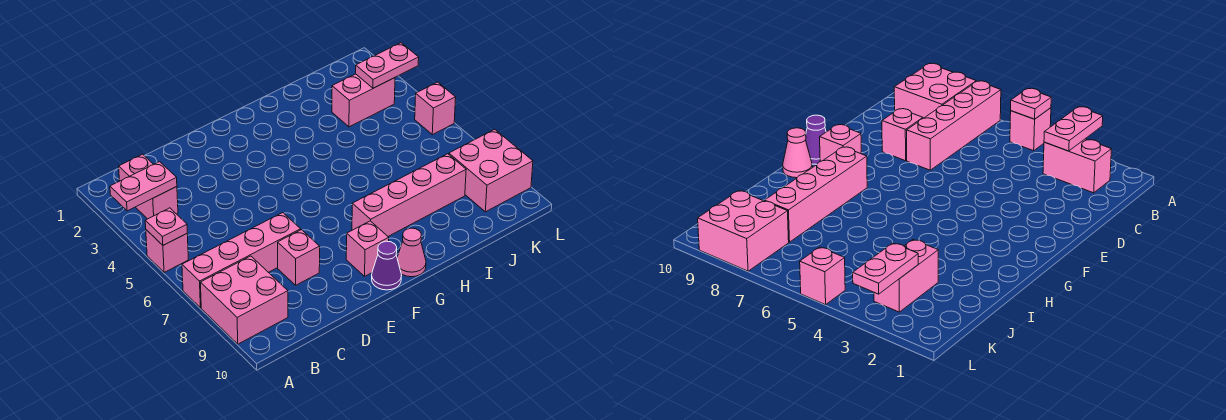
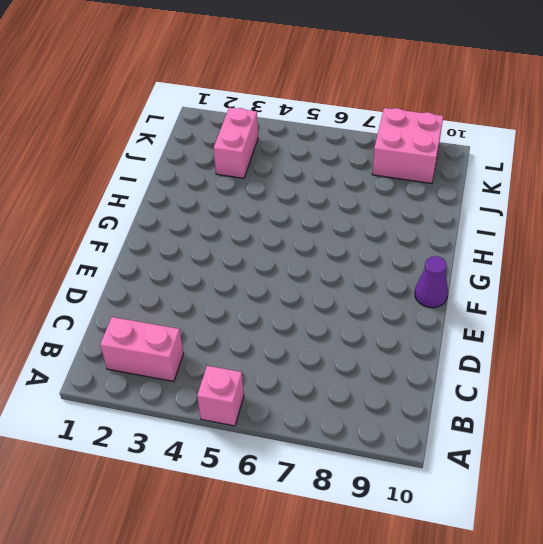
none -> pink brick A7:D7 level 1
none -> pink brick A8:B9 level 1
none -> pink brick D8 level 1

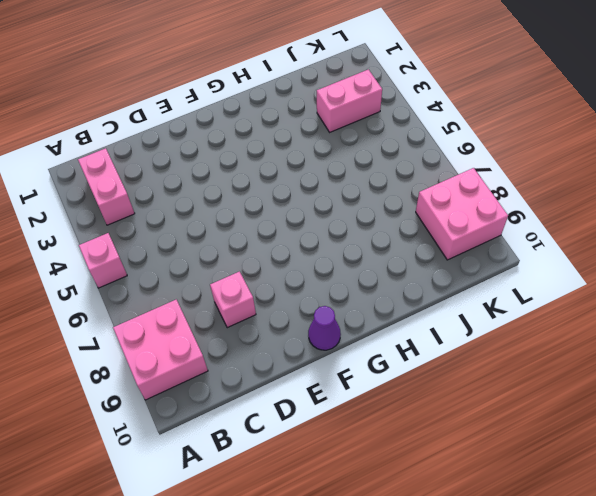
none -> pink brick A7:D7 level 1
none -> pink brick F9 level 1
none -> pink brick G8:J8 level 1

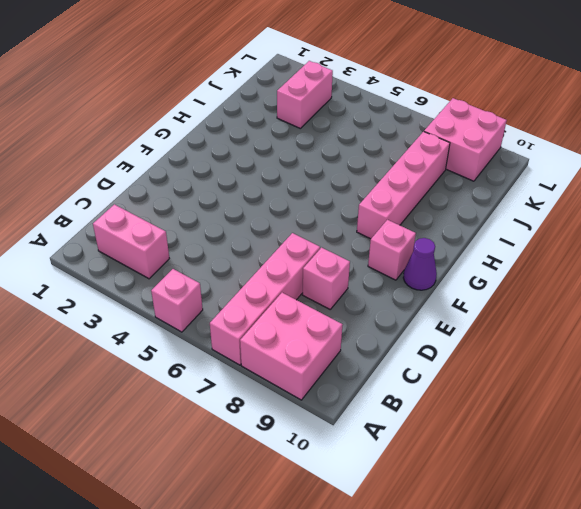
none -> pink cone G10 level 1
none -> pink brick L5 level 1
none -> pink plate A3:B3 level 2

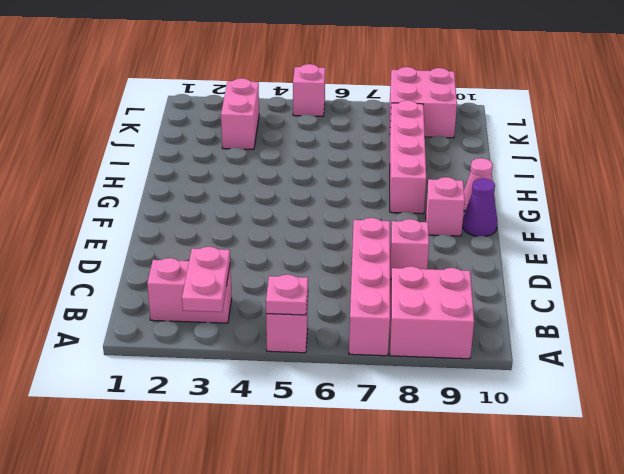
none -> pink plate K3:L3 level 2

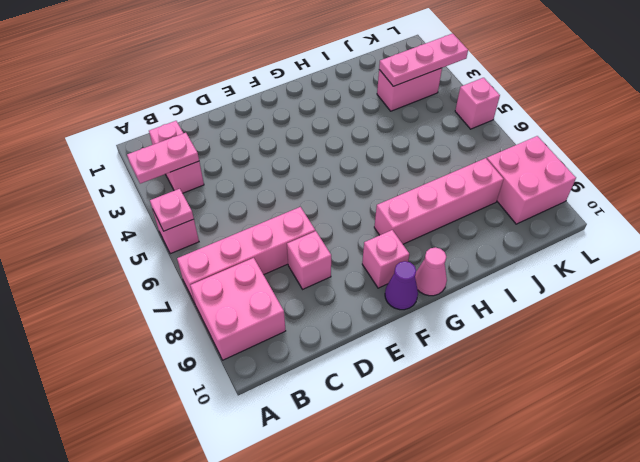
pink plate J3:L3 level 2 -> pink plate K3:L3 level 2

